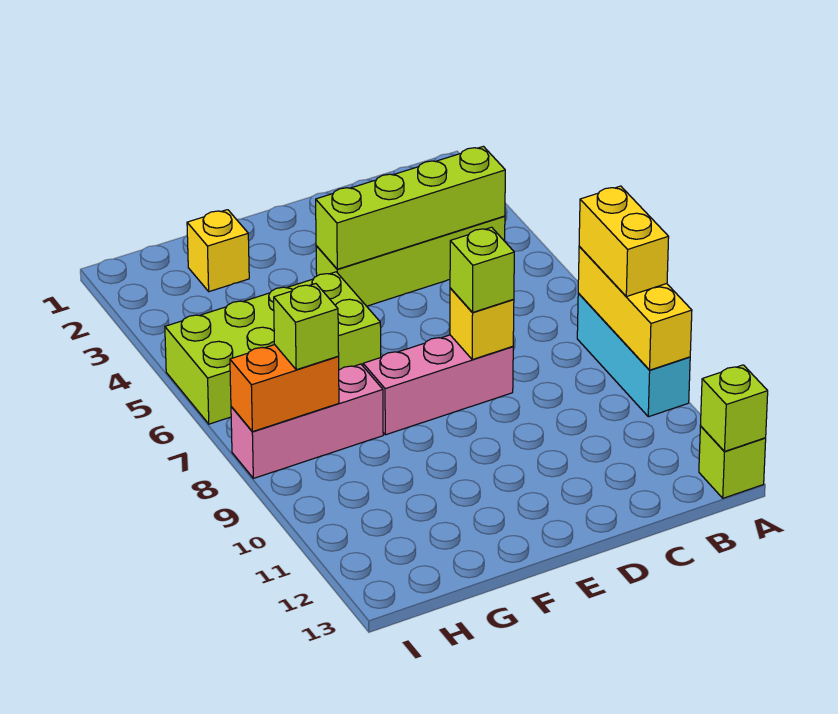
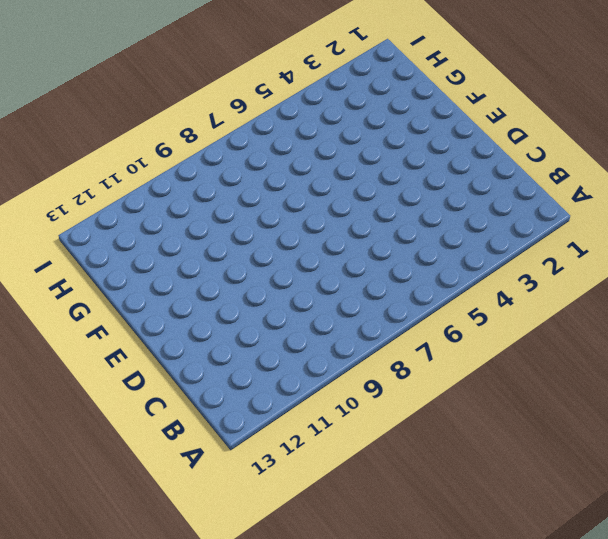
none -> cyan brick A8:A10 level 1
none -> lime brick A13 level 1
none -> lime brick B4:E4 level 1

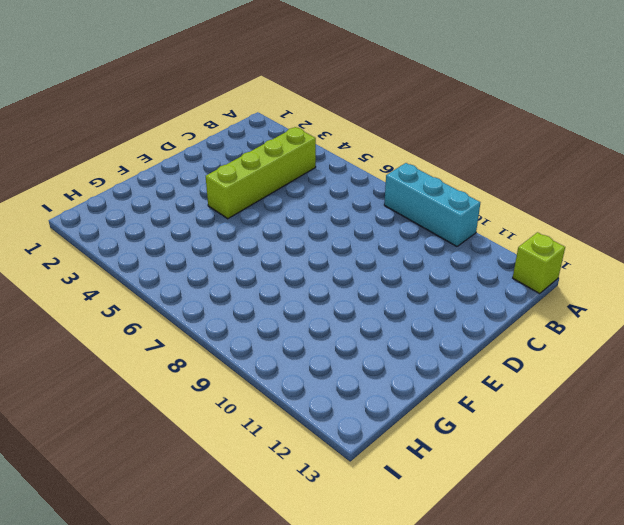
none -> pink brick D8:F8 level 1
none -> lime brick F5:I6 level 1
none -> yellow brick G2 level 1

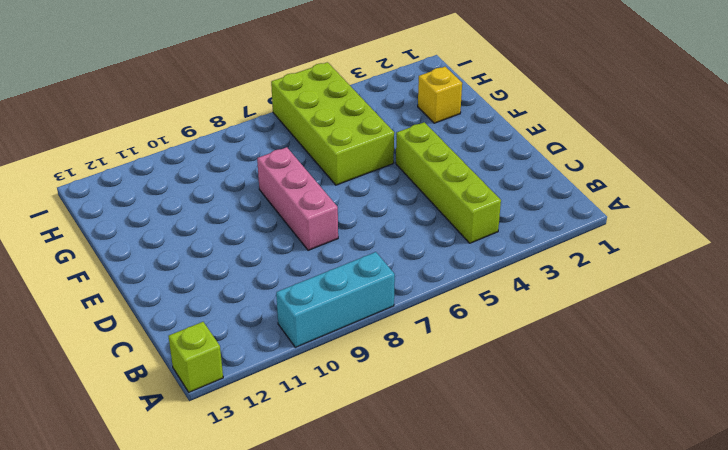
none -> pink brick G8:I8 level 1
none -> yellow brick A8:A10 level 2
none -> lime brick A13 level 2

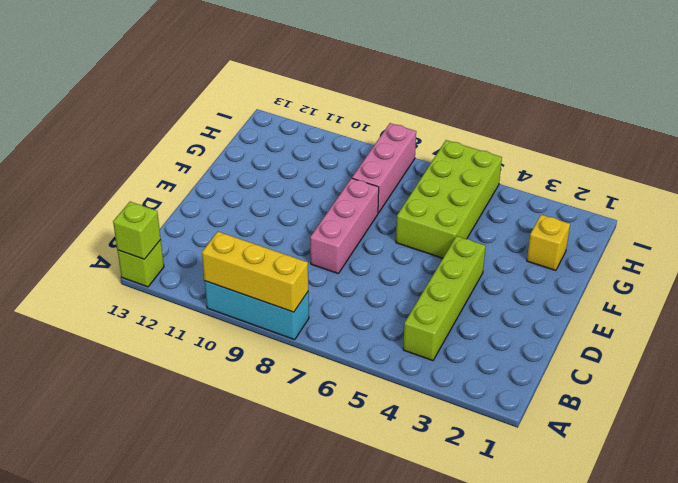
none -> lime brick B4:E4 level 2
none -> yellow brick D8 level 2
none -> orange brick H8:I8 level 2

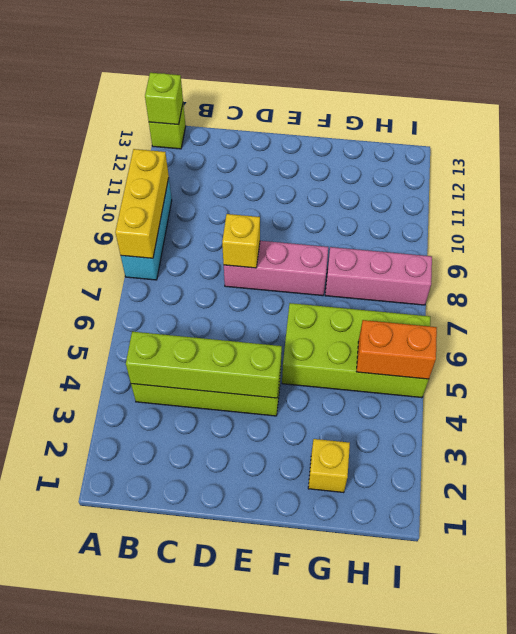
orange brick H5:I5 level 2 -> orange brick H8:I8 level 2
none -> yellow brick A8:A9 level 3
none -> lime brick D8 level 3
none -> lime brick H8 level 3

